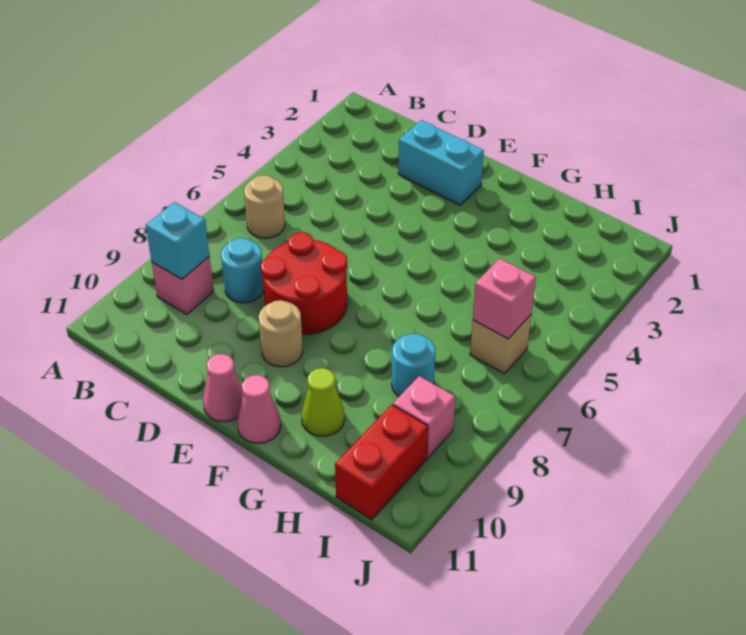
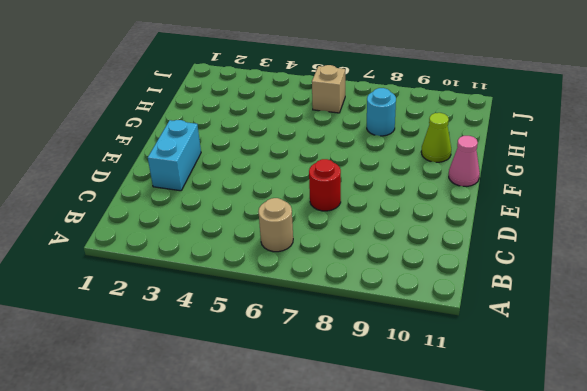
red round brick D7 level 1 -> red round brick D7:E8 level 1
none -> pink brick B9 level 1
none -> cyan round brick C8 level 1
none -> tan round brick E9 level 1

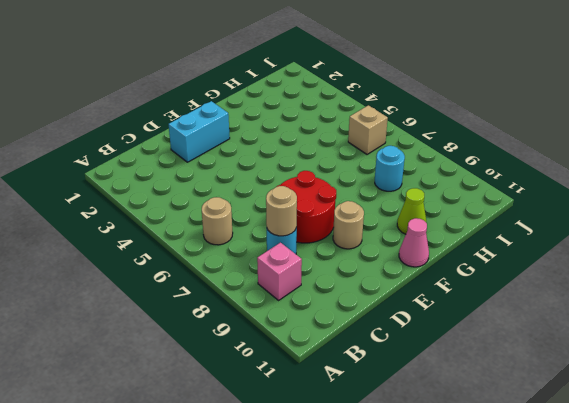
tan round brick C8 level 2 -> none
none -> pink cone E11 level 1
none -> pink brick I9 level 1
none -> red brick I10:I11 level 1

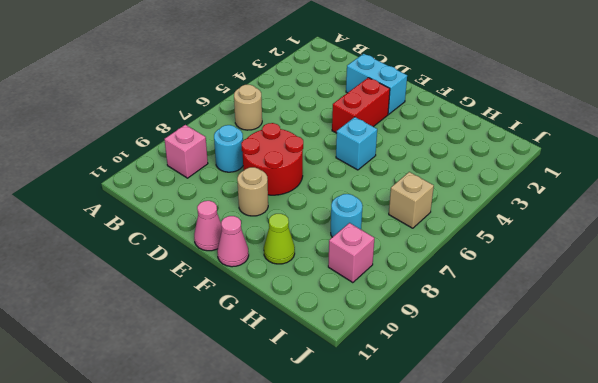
red brick E3:E4 level 1 -> red brick I10:I11 level 1
cyan brick F5 level 1 -> cyan brick B9 level 2
none -> pink brick I6 level 2

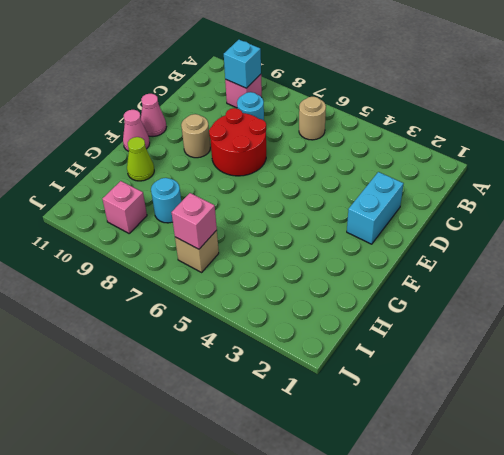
none -> red brick I10:I11 level 1

